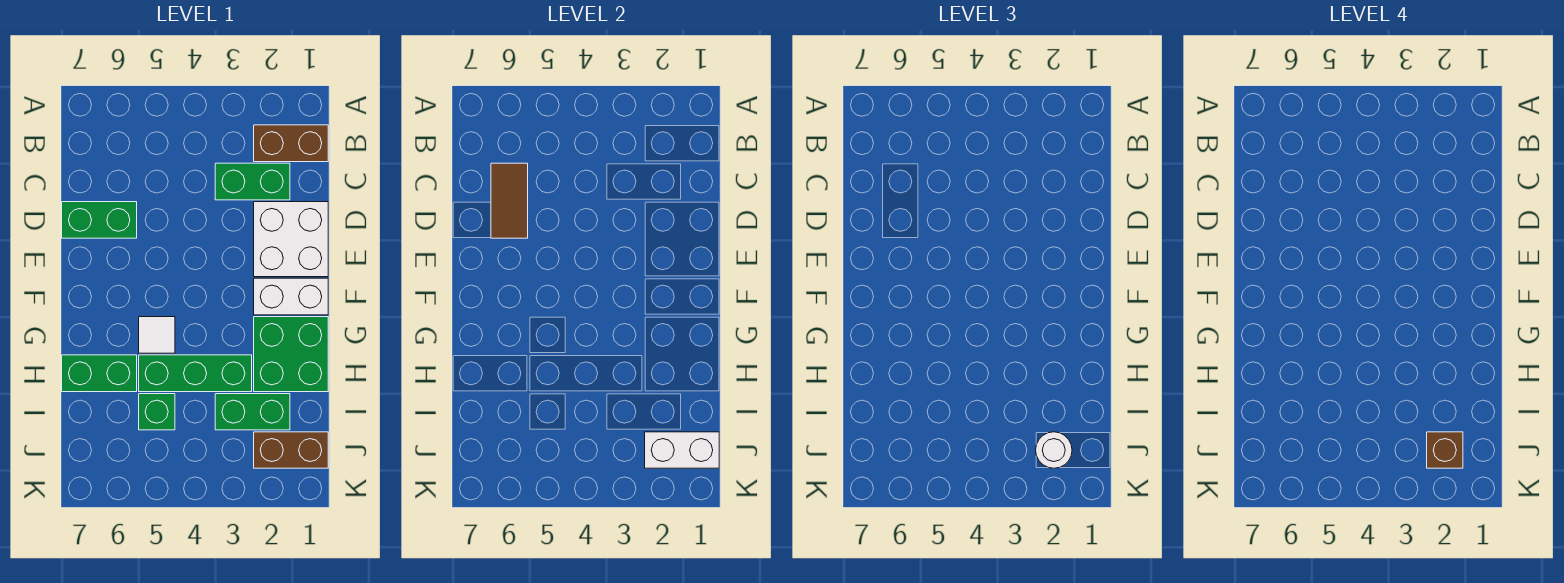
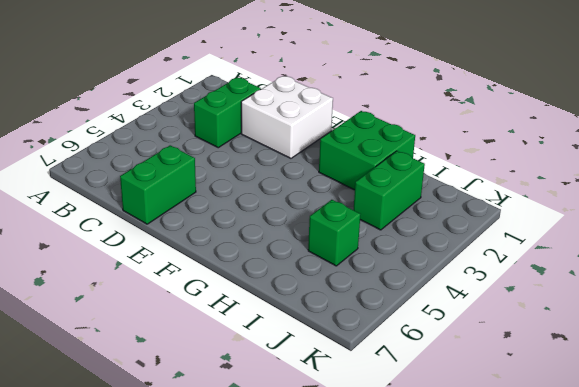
none -> brown brick B1:B2 level 1
none -> white brick F1:F2 level 1
none -> white tile G5 level 1

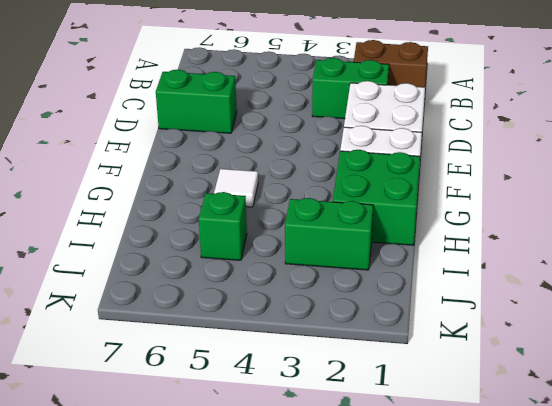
none -> green brick H3:H5 level 1
none -> green brick H6:H7 level 1
none -> brown brick J1:J2 level 1

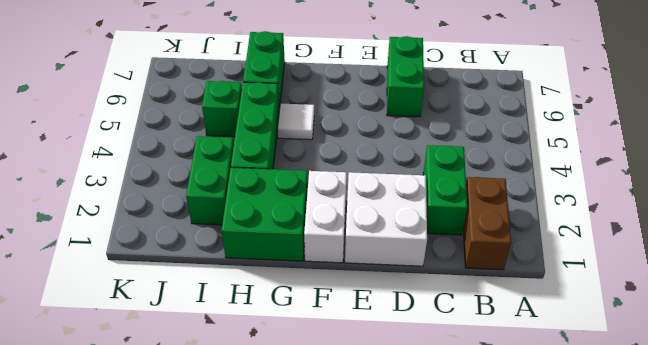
none -> brown brick J1:J2 level 1
none -> brown tile C6:D6 level 2
none -> white brick J1:J2 level 2

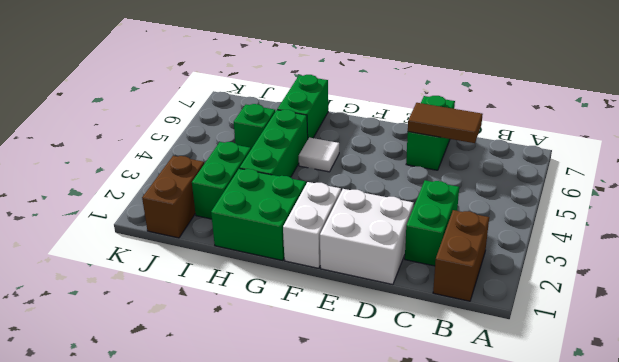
none -> white brick J1:J2 level 2
none -> white round brick J2 level 3
none -> brown brick J2 level 4

